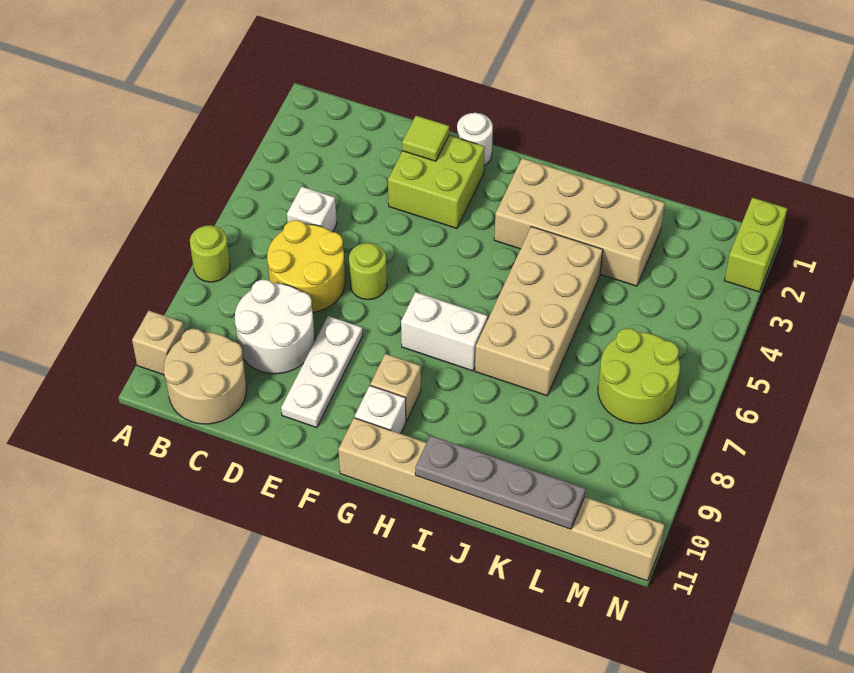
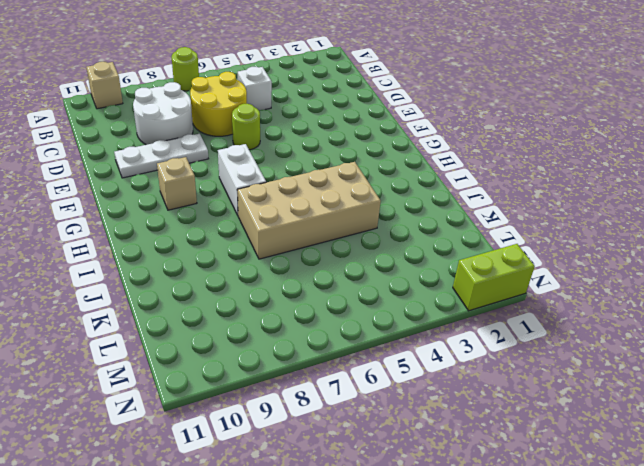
none -> tan round brick B10:C11 level 1
none -> lime brick E2:F3 level 1
none -> white round brick F1 level 1

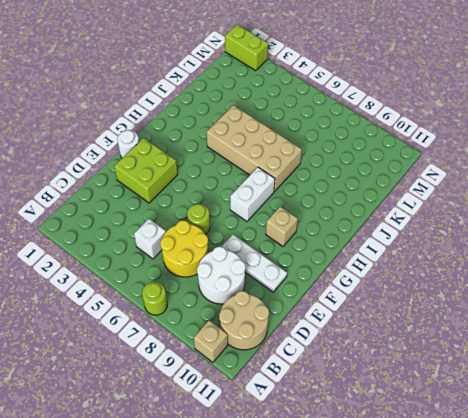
none -> white brick G10 level 1
none -> tan brick G11:N11 level 1
none -> tan brick H2:K3 level 1

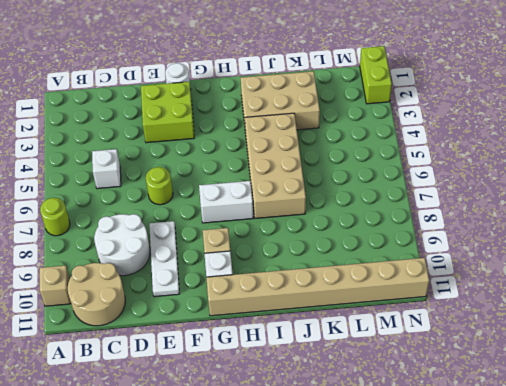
tan brick I2:K3 level 1 -> tan brick H2:K3 level 1
none -> yellow round brick C6:D7 level 1
none -> lime round brick L6:M7 level 1
none -> lime tile E2 level 2

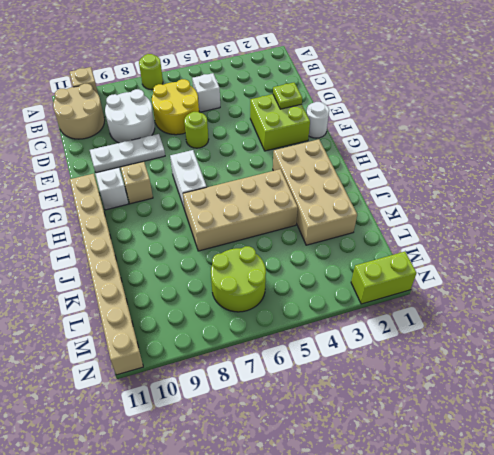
lime plate E2 level 2 -> lime tile E2 level 2
none -> grey plate I11:L11 level 2

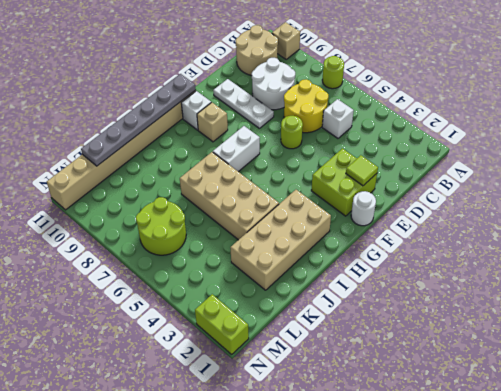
grey plate G11:L11 level 2 -> grey plate I11:L11 level 2

